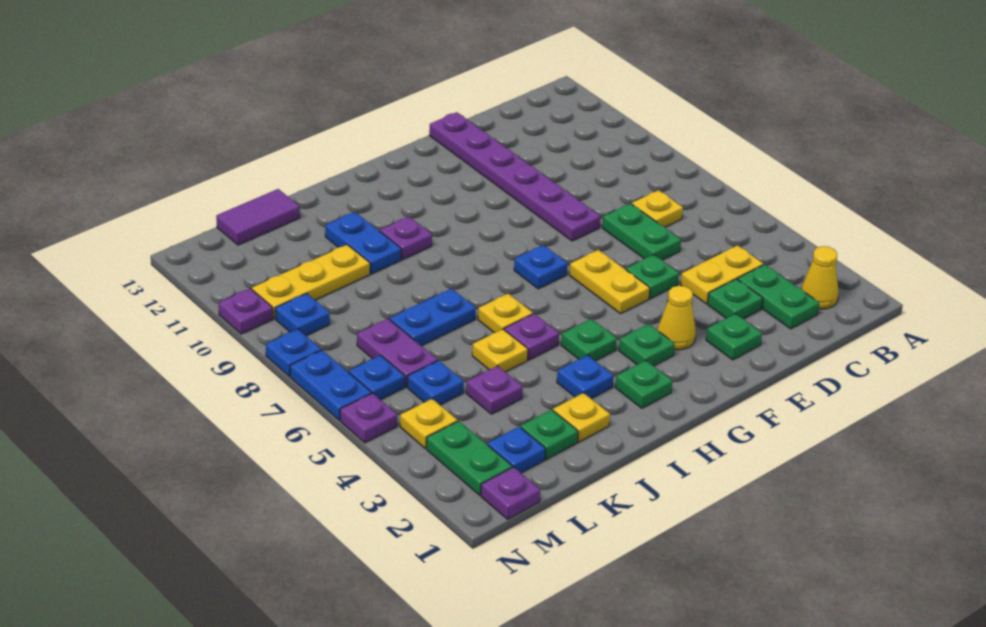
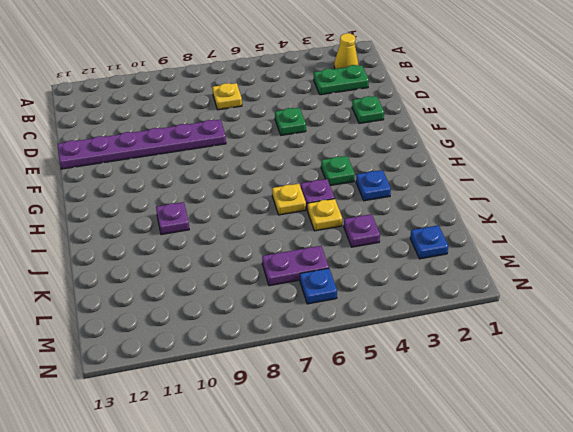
none -> yellow plate C4:D4 level 1
none -> green plate D3 level 1
none -> green plate D6:D7 level 1
none -> yellow cone F3 level 1

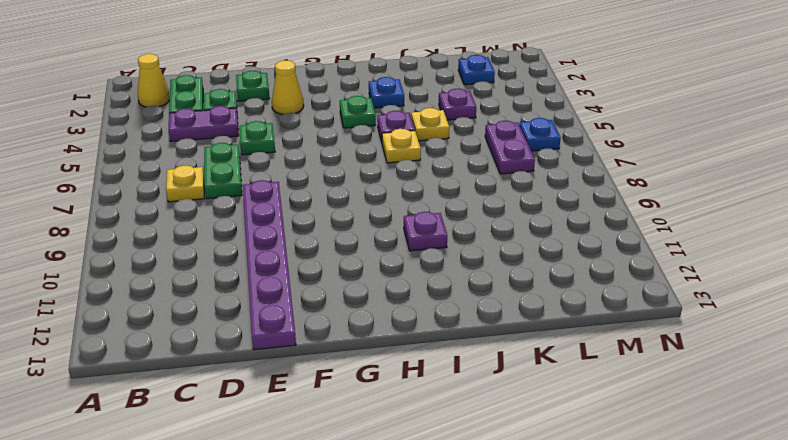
purple plate C4:D4 level 1 -> yellow plate C4:D4 level 1
none -> yellow plate F5:F6 level 1
none -> green plate G3 level 1
none -> blue plate G7 level 1
none -> green plate H2 level 1

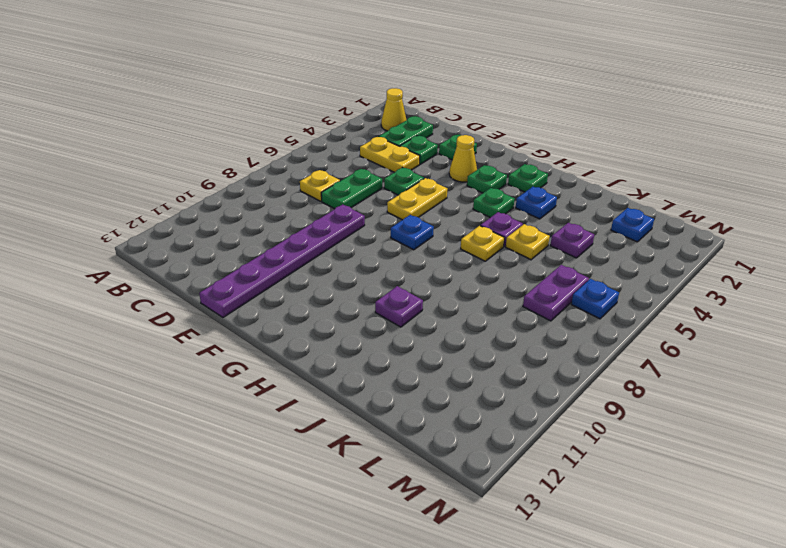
none -> yellow plate J2 level 1
none -> blue plate J7:K7 level 1
none -> blue plate J10:J11 level 1
none -> green plate K2 level 1

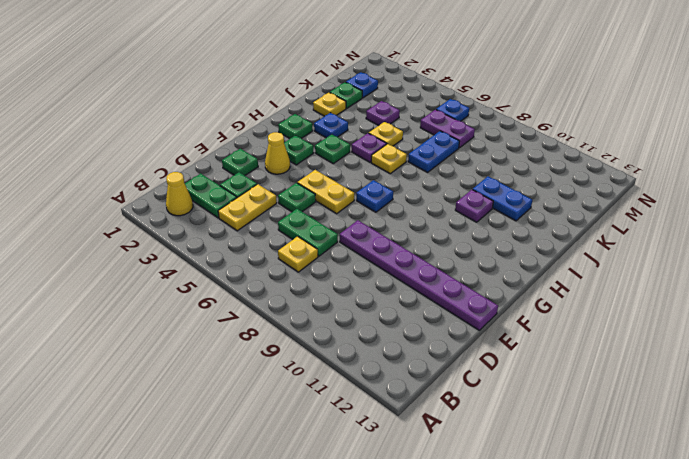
none -> yellow plate K10:M10 level 1
none -> purple tile K13:L13 level 1
none -> blue plate L5 level 1
none -> purple plate M1 level 1

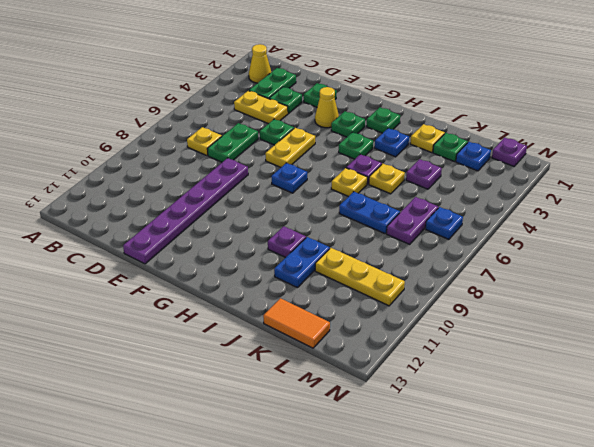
orange tile K13:L13 level 1 -> purple tile K13:L13 level 1
none -> blue plate L5 level 1
none -> green plate M2:M3 level 1
none -> yellow plate M4 level 1
none -> blue plate M9 level 1

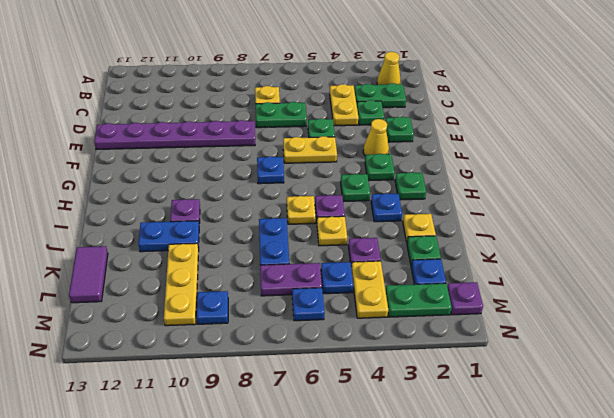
yellow plate L4:M4 level 1 -> yellow plate M4 level 1
none -> purple plate N5 level 1
none -> blue plate N6:N7 level 1
none -> blue plate N8 level 1
none -> purple plate N10 level 1

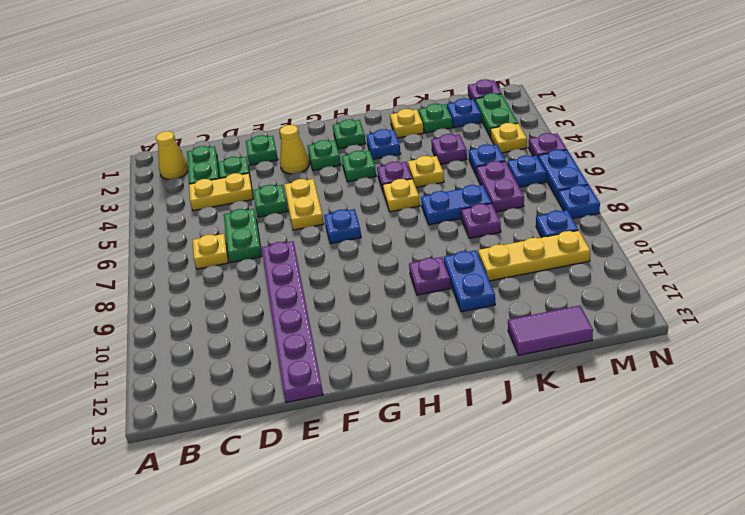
purple plate K8 level 1 -> purple plate N10 level 1

